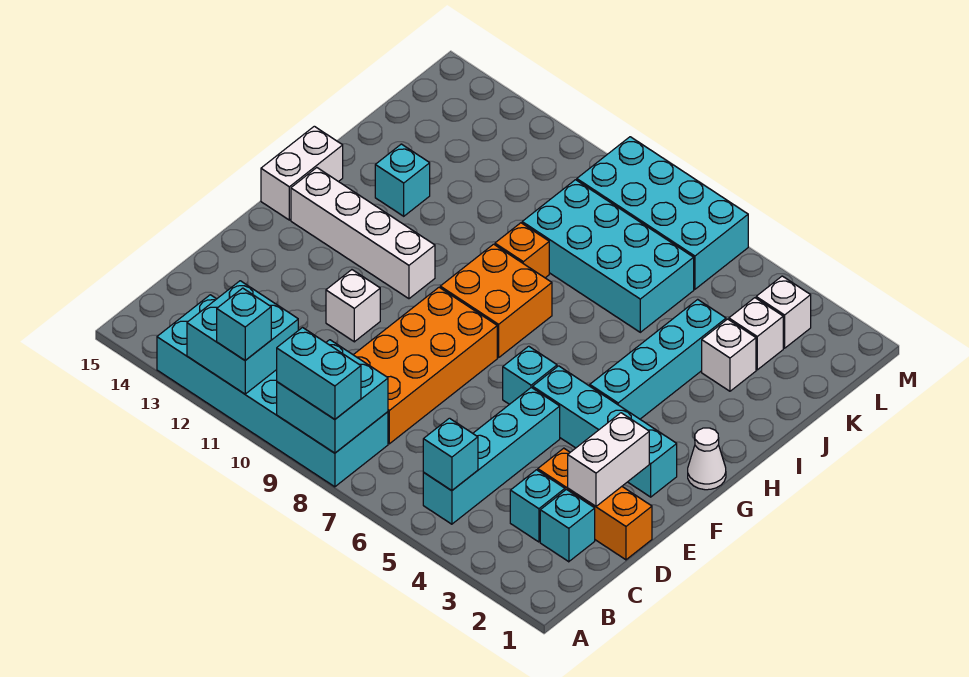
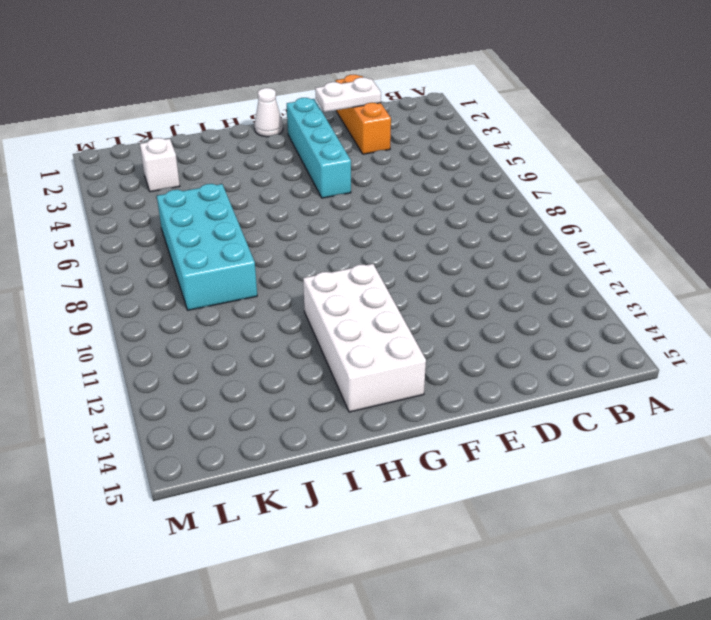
white plate D2:E2 level 2 -> white brick D2:E2 level 2
white brick G11:H14 level 1 -> white brick G11:G14 level 1
none -> cyan brick A8:B13 level 1
none -> cyan brick B5:E5 level 1
none -> cyan brick C2 level 1

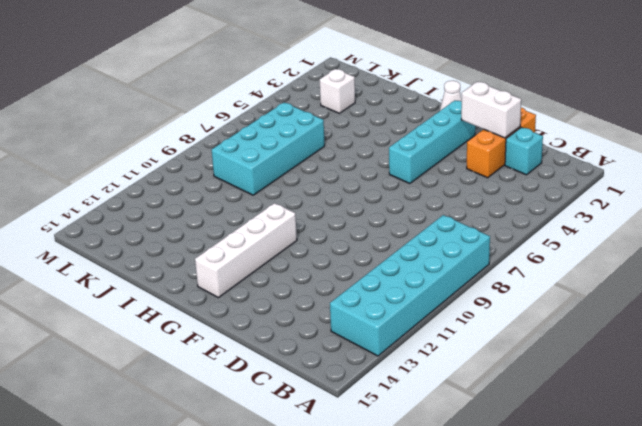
none -> cyan brick B5:E5 level 1
none -> cyan brick C3 level 1
none -> orange brick C8:F9 level 1

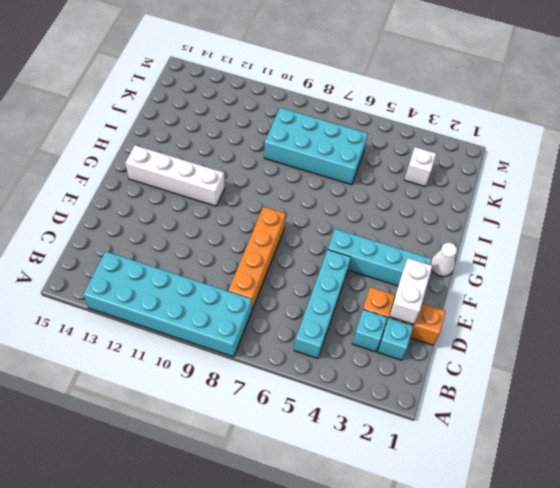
orange brick C8:F8 level 1 -> orange brick C8:F9 level 1
none -> white brick E11 level 1
none -> cyan brick F6 level 1
none -> cyan brick G4:J4 level 1

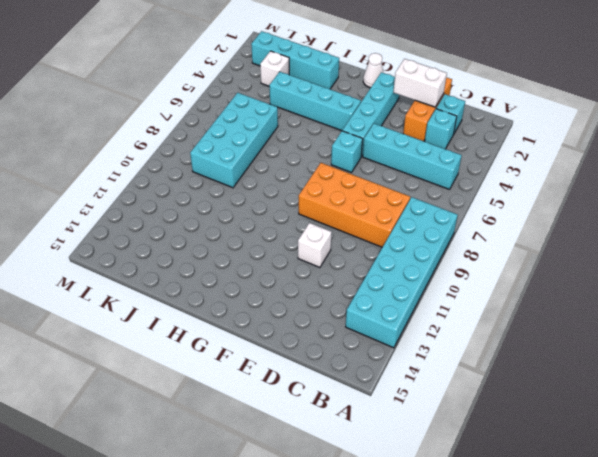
cyan brick I2:L2 level 1 -> none
none -> orange brick G8:H9 level 1
none -> white brick G11:G14 level 1
none -> white brick G15:H15 level 1

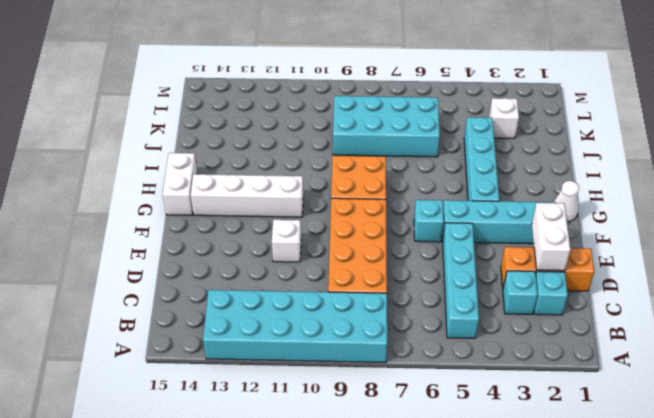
none -> orange brick I9 level 1
none -> cyan brick I13 level 1
none -> white brick J3 level 1

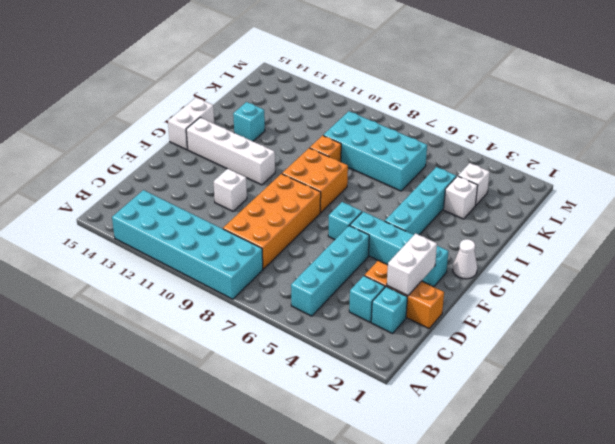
none -> white brick L3 level 1
none -> cyan brick L6:M9 level 1
none -> cyan brick A8:B9 level 2

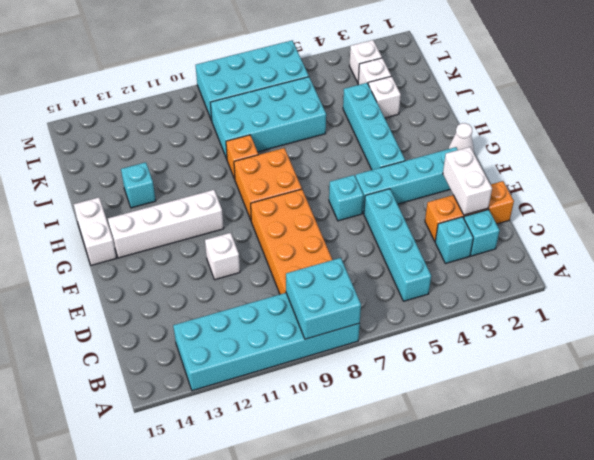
none -> cyan brick A11:B12 level 2
none -> cyan brick B5 level 2
none -> cyan brick A8:A9 level 3

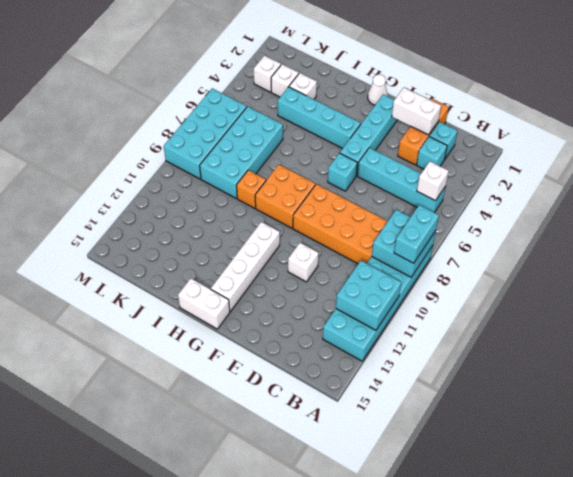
white brick B5 level 2 -> cyan brick B5 level 2
none -> cyan brick I13 level 1
none -> cyan brick A11 level 3

